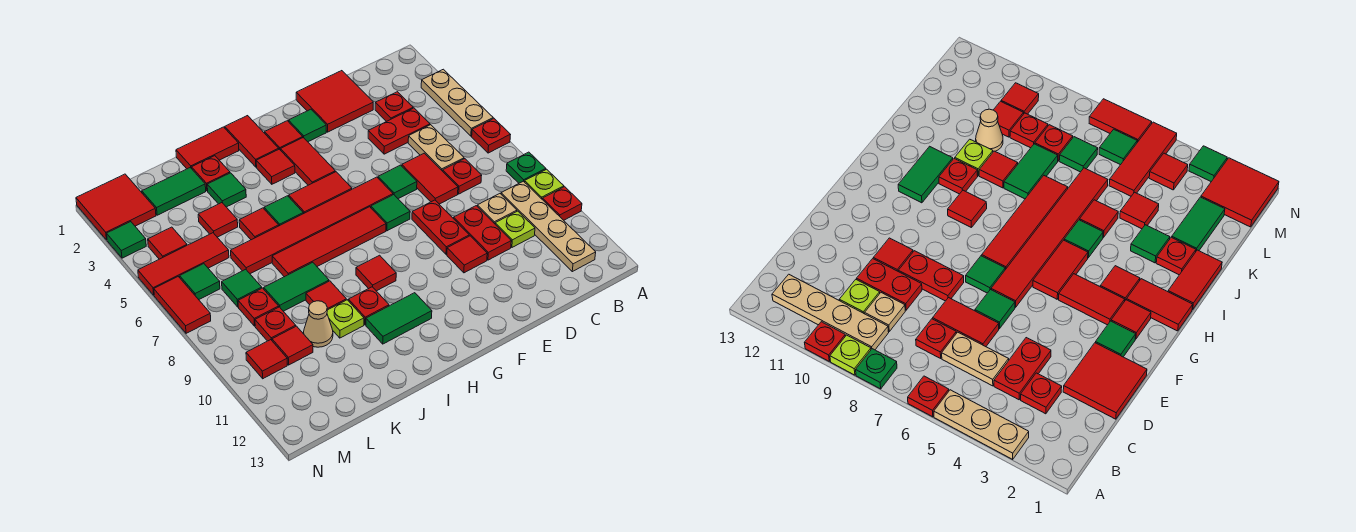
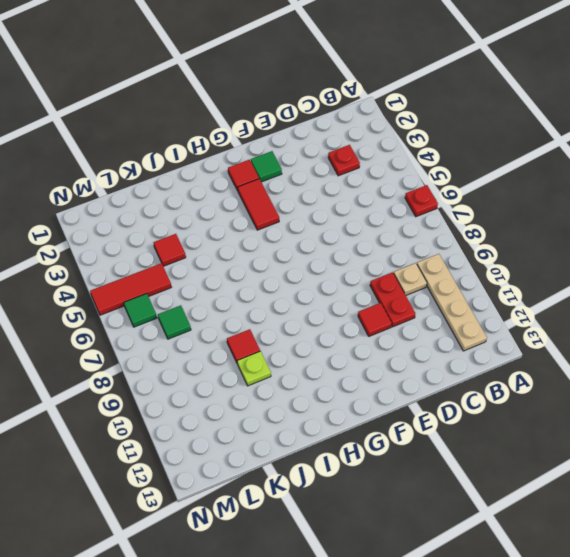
none -> tan plate A3:A5 level 1
none -> green plate A8 level 1
none -> lime plate A9 level 1
none -> red plate A10 level 1

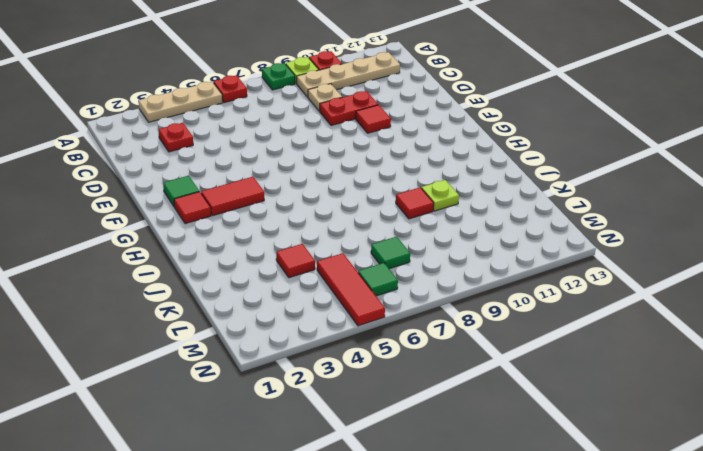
none -> red plate C4:D4 level 1
none -> tan plate C5:C6 level 1
none -> red plate C7 level 1
none -> lime plate C10 level 1

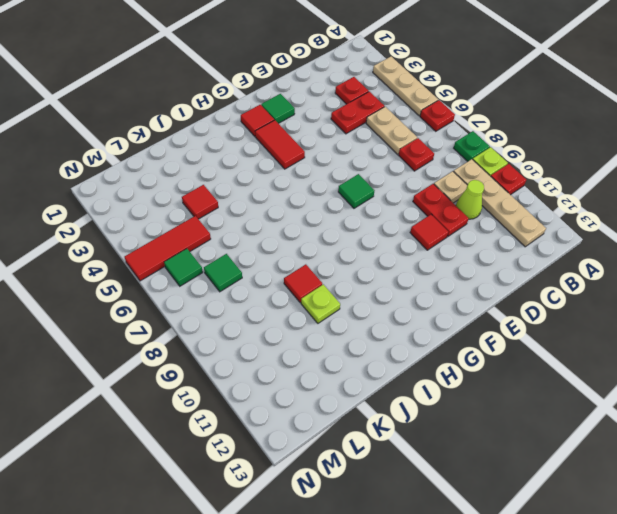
lime cone C10 level 1 -> lime plate C10 level 1
none -> red tile D1:E2 level 1
none -> red tile D6:D7 level 1
none -> green tile E6 level 1
none -> red plate E8:E9 level 1

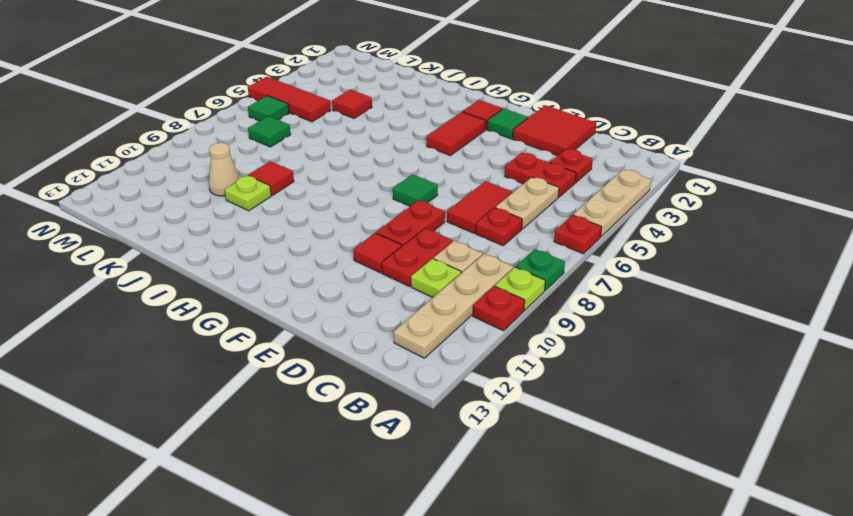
none -> green tile E6 level 1
none -> red tile F6:K6 level 1
none -> red tile G5:H5 level 1
none -> red tile G7:J7 level 1

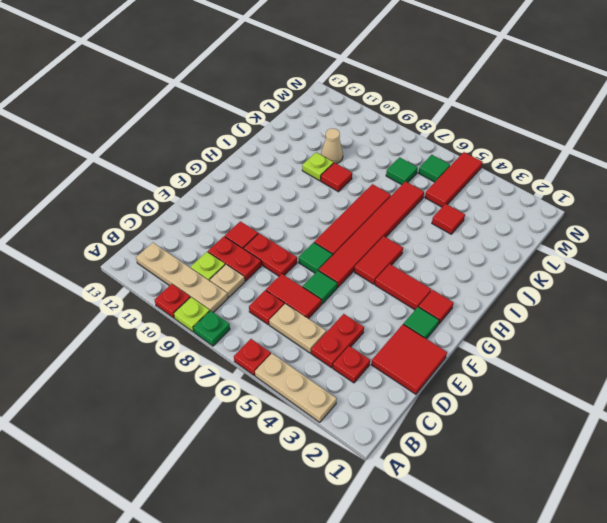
none -> red tile H1:H2 level 1
none -> red tile H3 level 1
none -> red tile H9 level 1
none -> green tile H11:I11 level 1

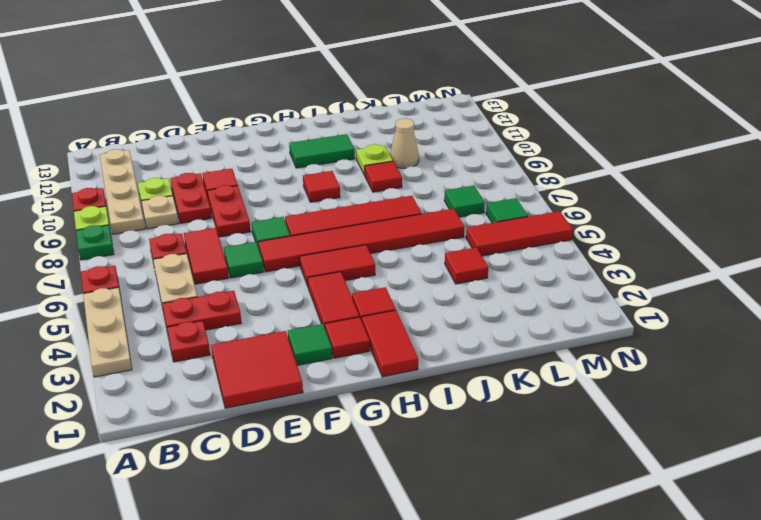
none -> red tile I1:J1 level 1
none -> green tile I5 level 1
none -> red plate I10 level 1
none -> red plate J2 level 1

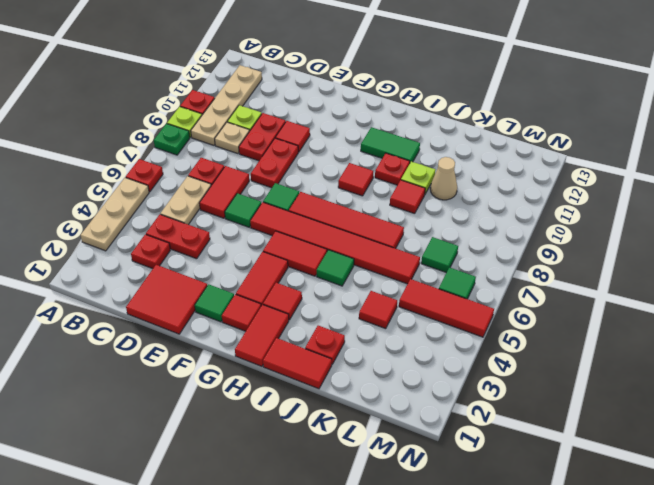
none -> green tile J3 level 1
none -> red tile J5 level 1
none -> green tile J8:K8 level 1
none -> green tile K2:L2 level 1

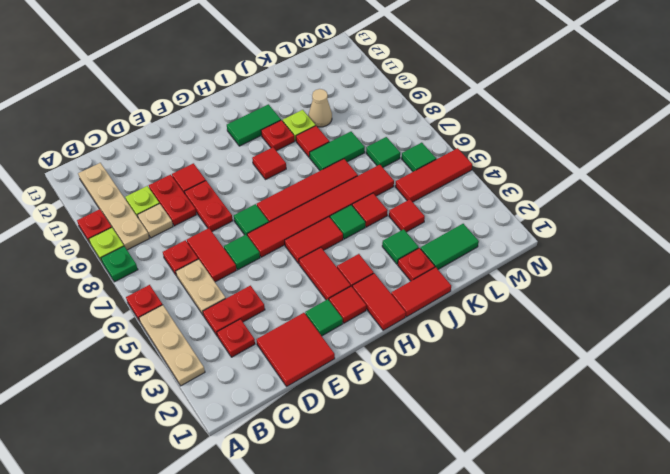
none -> red plate L8 level 1
none -> red plate L9 level 1
none -> red tile L10 level 1
none -> red tile M1:N2 level 1

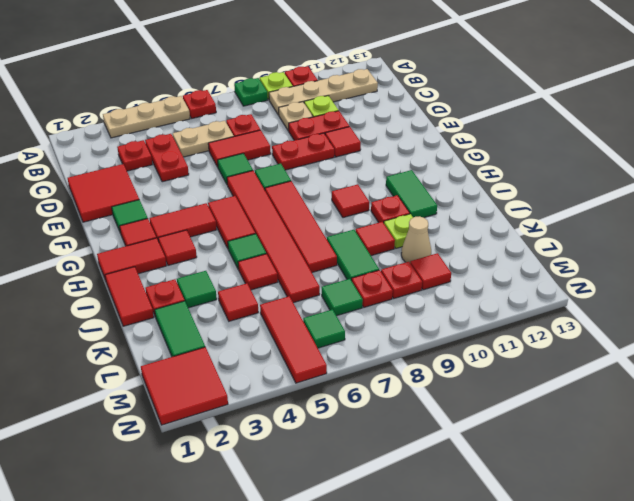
none -> red tile M4 level 1
none -> red tile M10 level 1
none -> green tile N3 level 1
none -> red tile N6:N7 level 1

